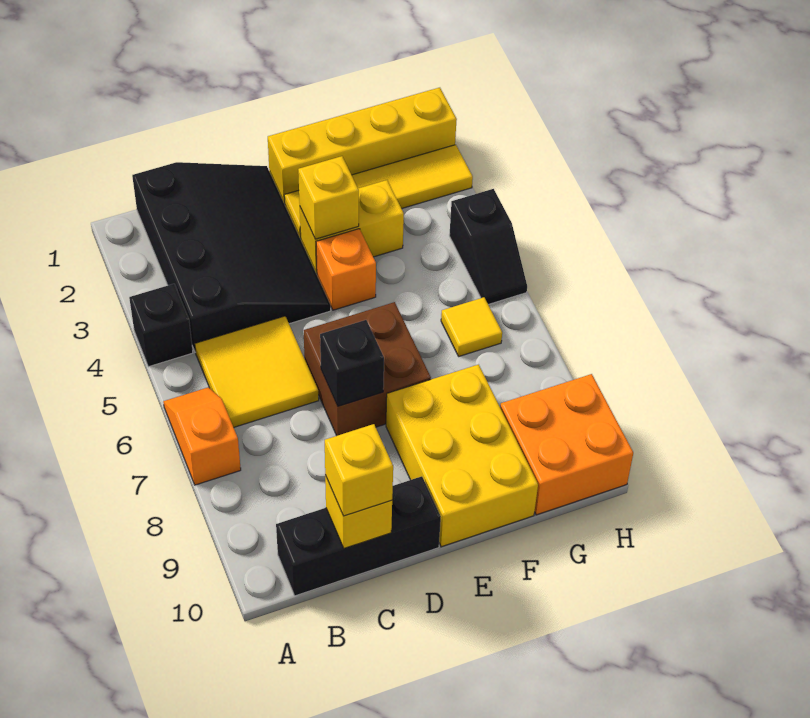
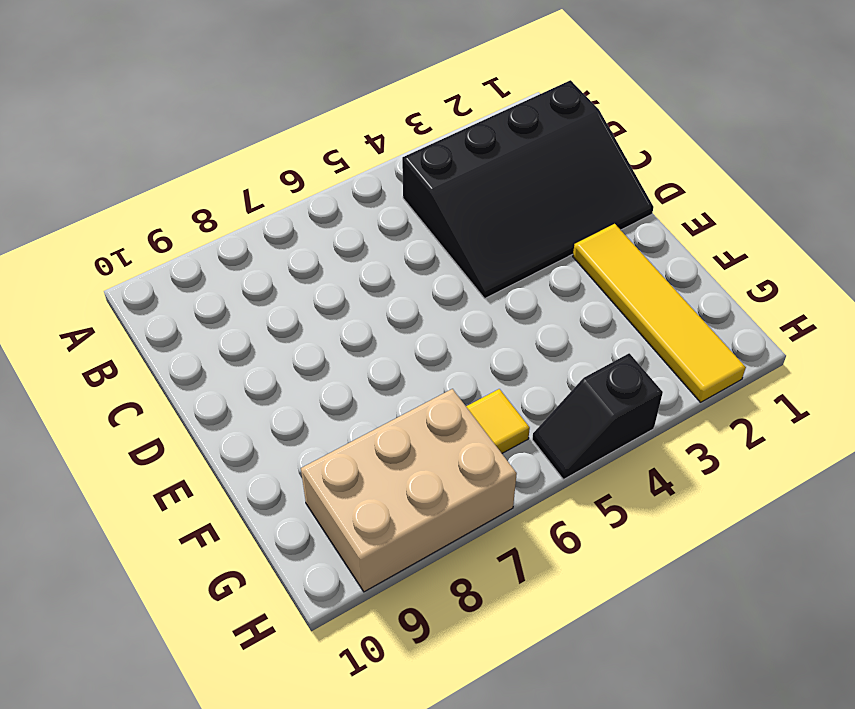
tan brick G7:H9 level 1 -> orange brick G9:H10 level 1
none -> black brick A4 level 1
none -> orange slope A6:A7 level 1 top 7
none -> yellow tile B5:C6 level 1

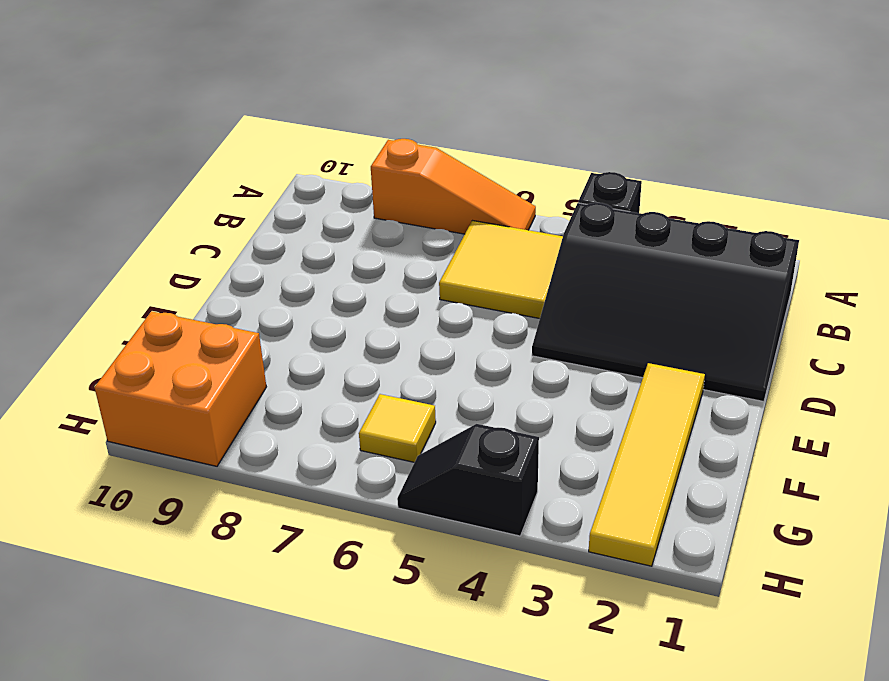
orange slope A6:A8 level 1 top 8 -> orange slope A6:A7 level 1 top 7
none -> black brick B10:D10 level 1
none -> brown brick D6:E7 level 1
none -> yellow brick E1:H1 level 1

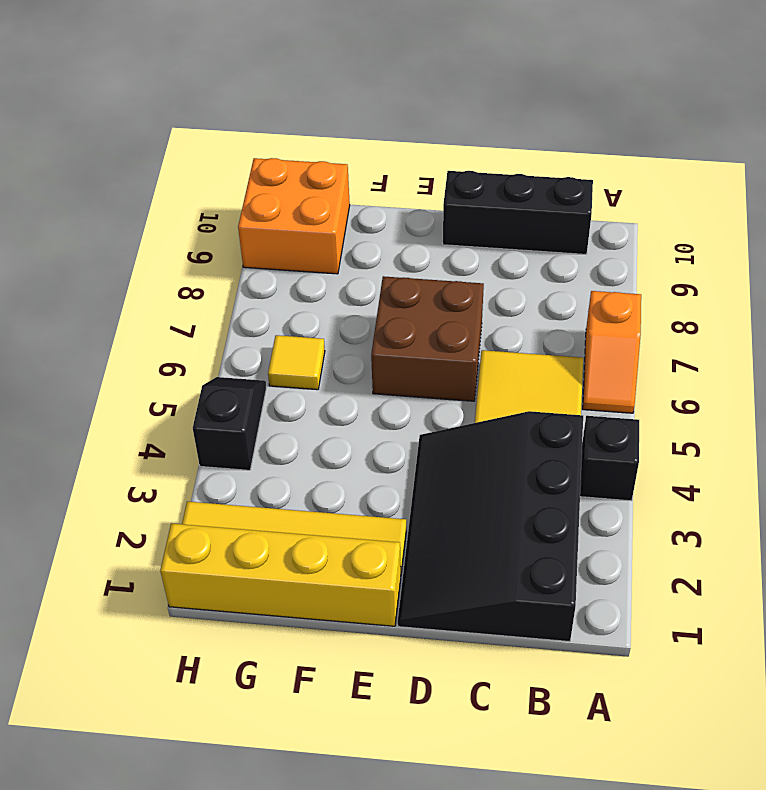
none -> yellow brick E3:F3 level 1
none -> orange brick E4 level 1
none -> yellow brick E8:F10 level 1

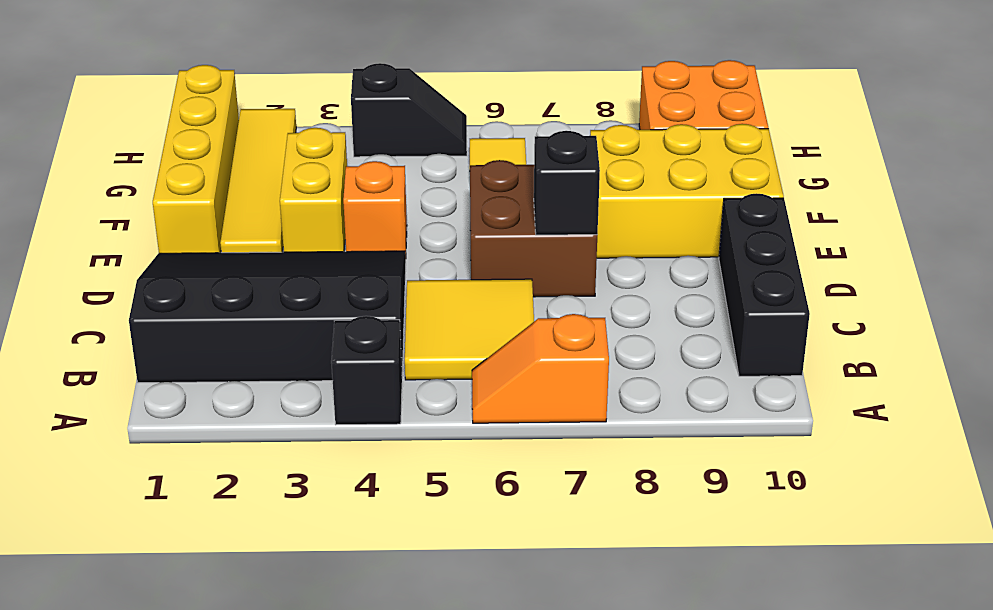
none -> yellow brick C10 level 2
none -> yellow brick E3 level 2
none -> yellow brick C10 level 3

